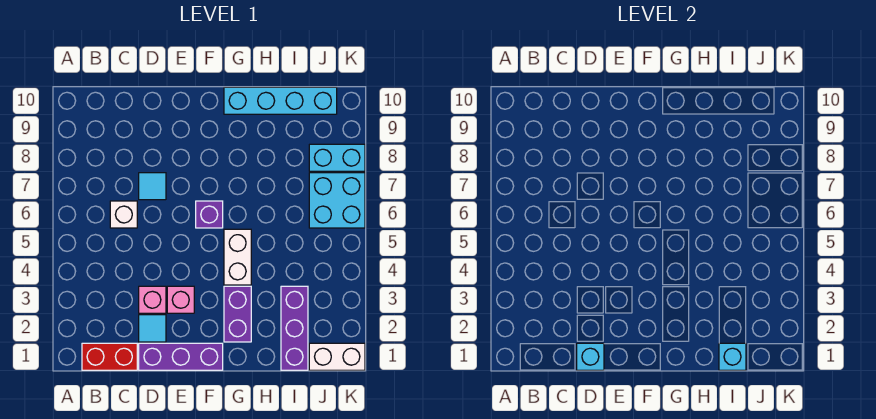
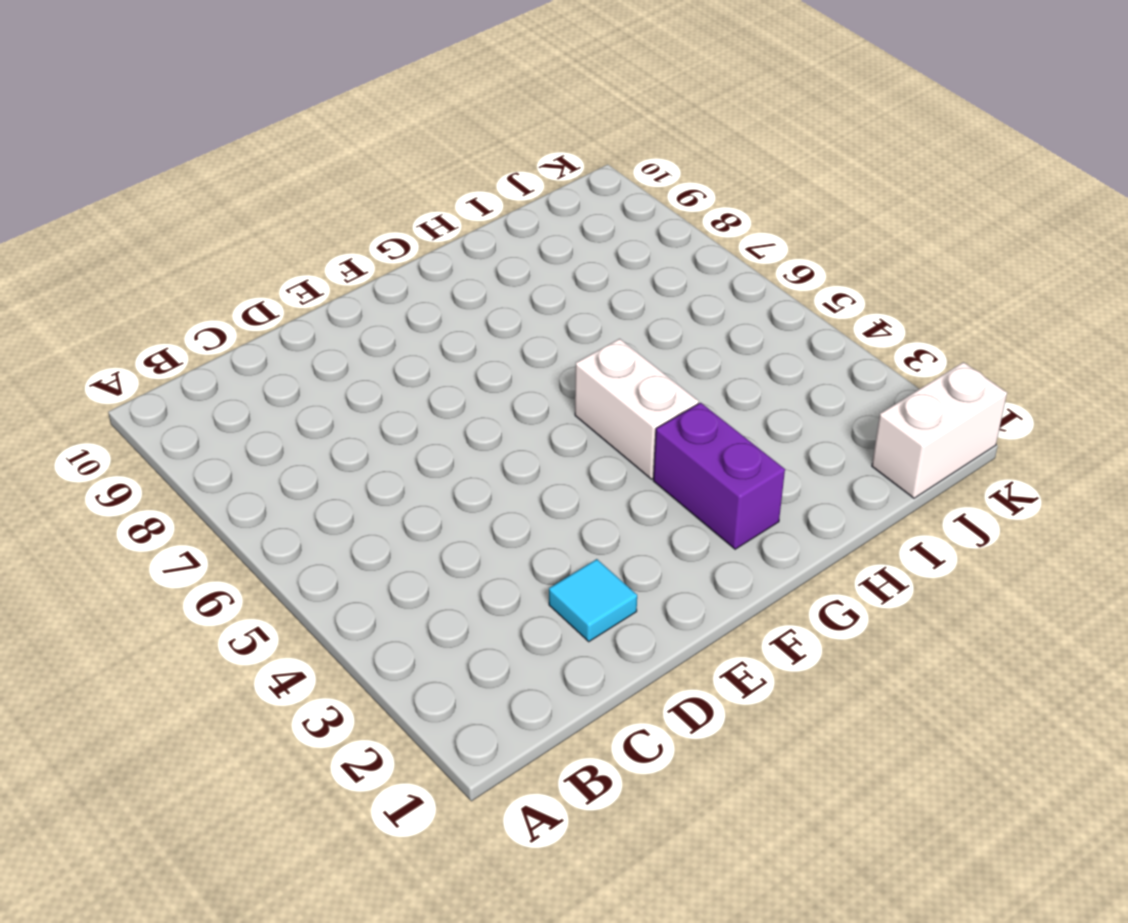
none -> red brick B1:C1 level 1
none -> white brick C6 level 1
none -> purple brick D1:F1 level 1

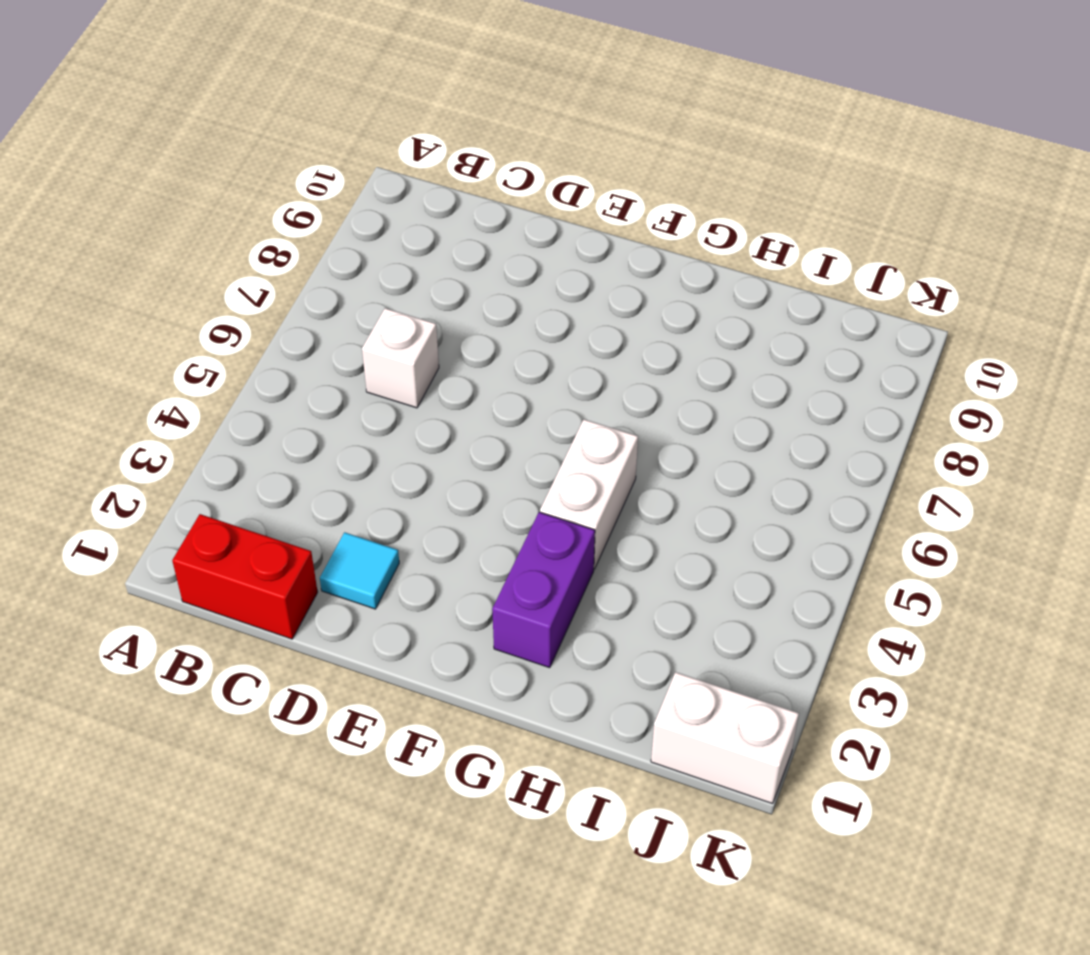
none -> purple brick D1:F1 level 1
none -> pink brick D3 level 1
none -> cyan tile D7 level 1

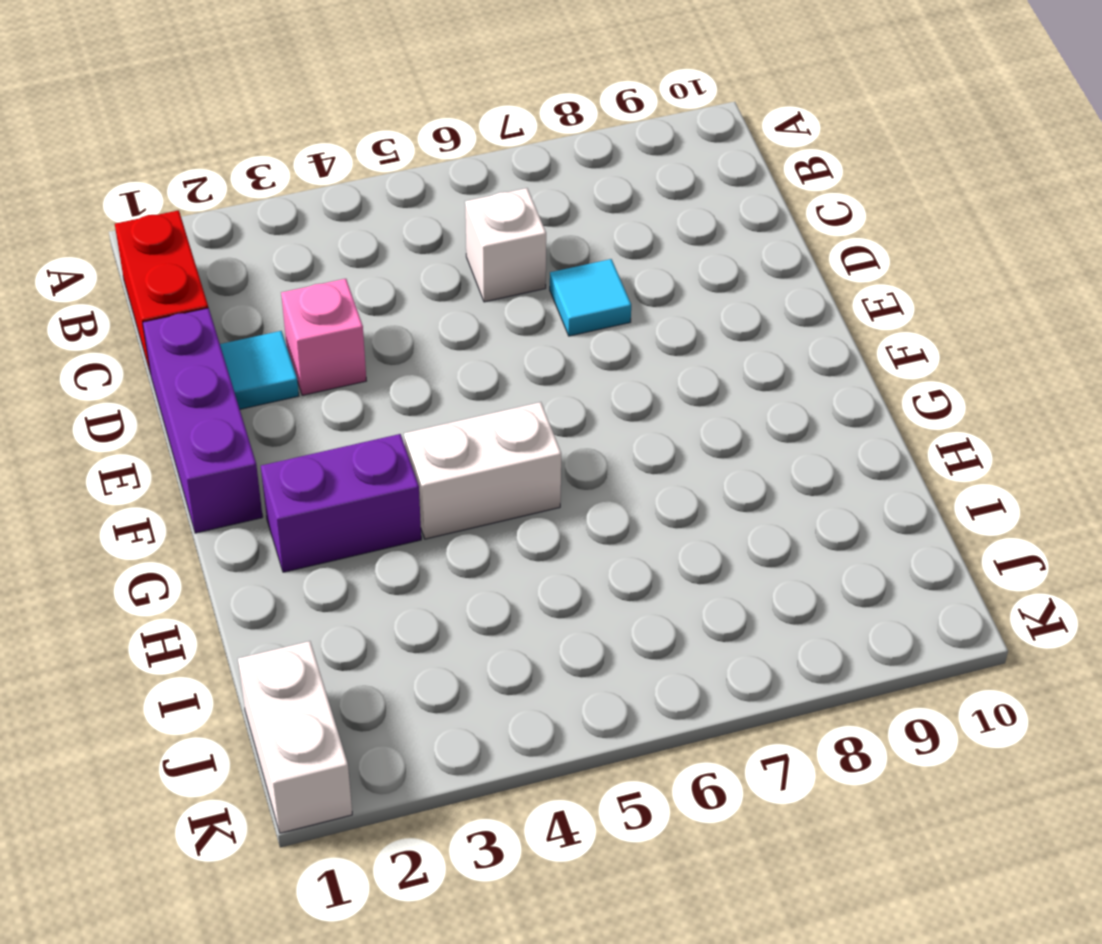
none -> pink brick E3 level 1
none -> purple brick F6 level 1
none -> cyan brick G10:J10 level 1

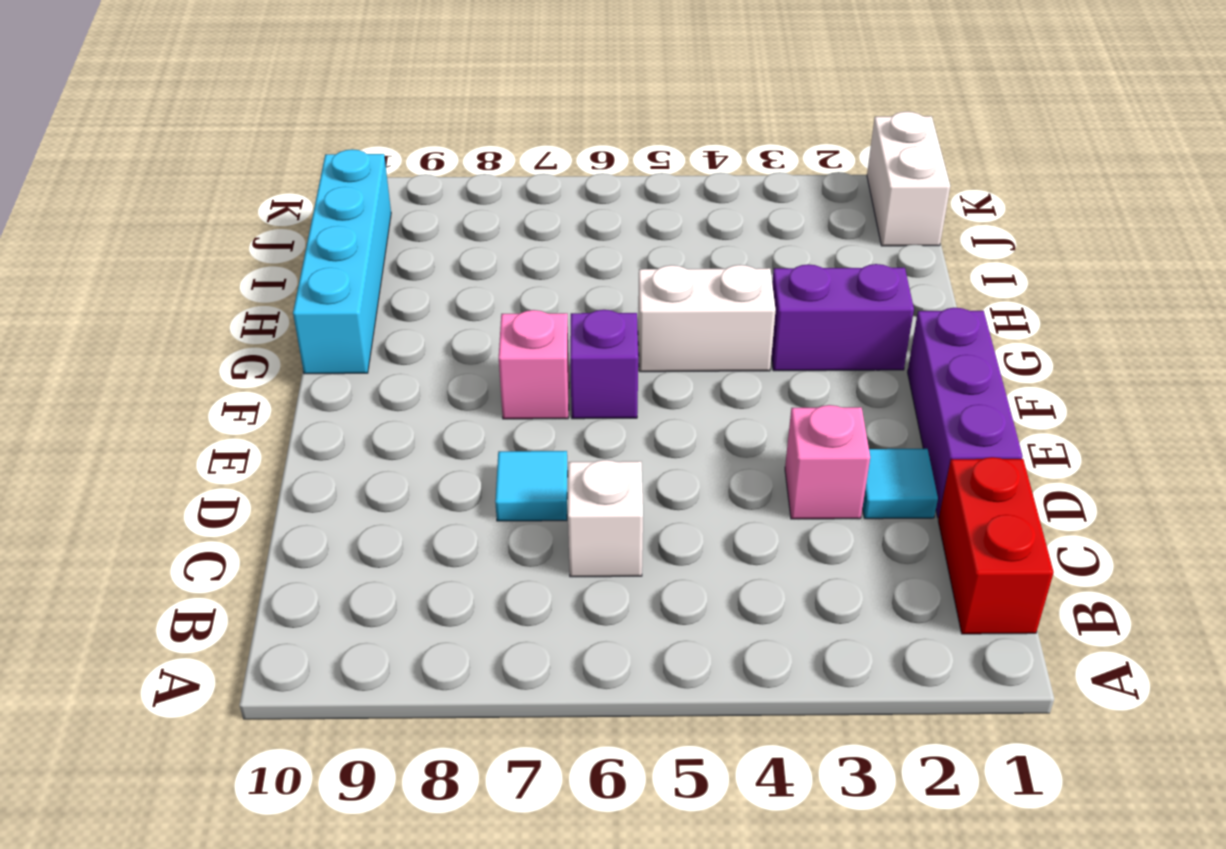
pink brick F7 level 1 -> pink brick E3 level 1
none -> purple brick I1:I3 level 1
none -> cyan brick J6:K7 level 1
none -> cyan brick J8:K8 level 1

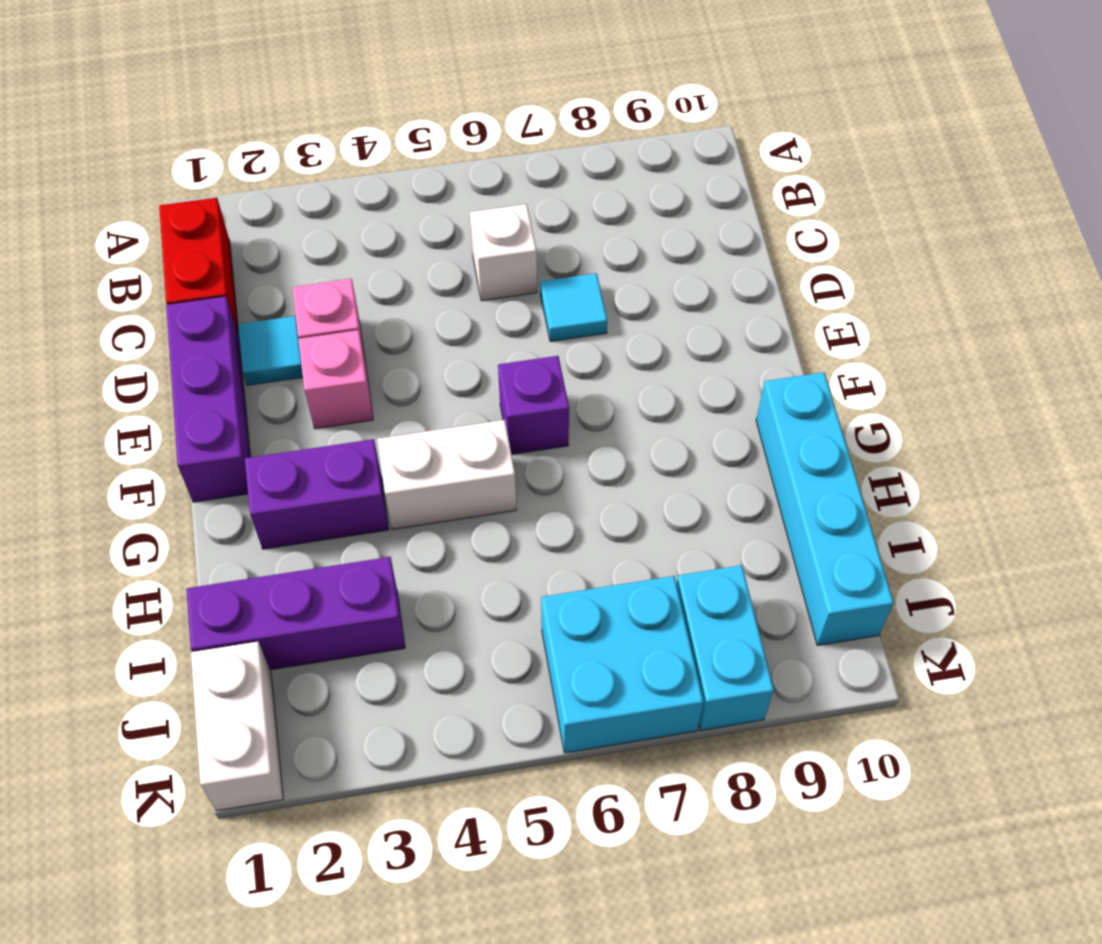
none -> cyan brick D1 level 2
none -> cyan brick I1 level 2

